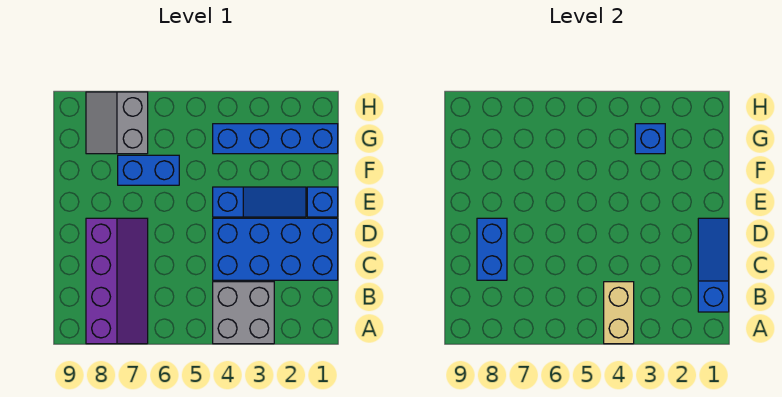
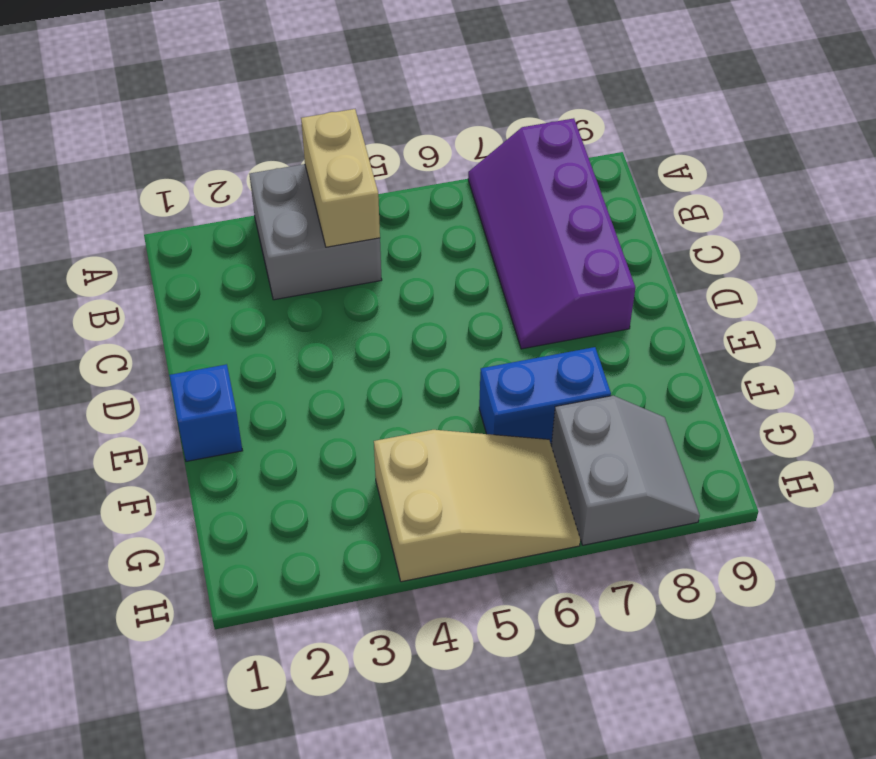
tan slope G4:H6 level 1 top 4 -> blue brick G1:G4 level 1
none -> blue brick C1:D4 level 1
none -> blue slope E2:E4 level 1 top 4
none -> blue slope B1:D1 level 2 top B

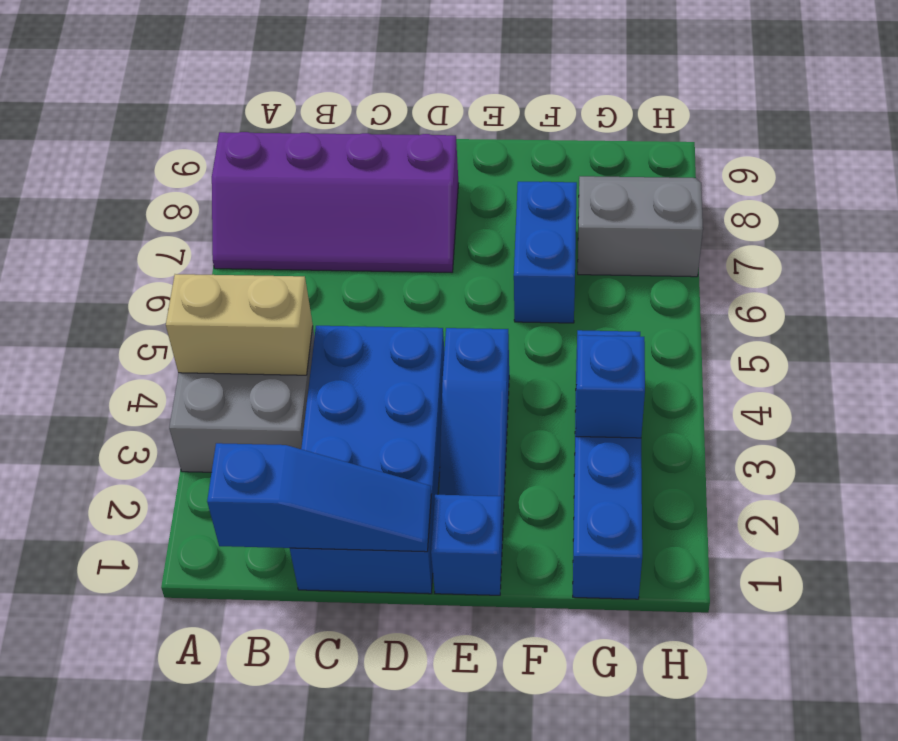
none -> blue brick C8:D8 level 2

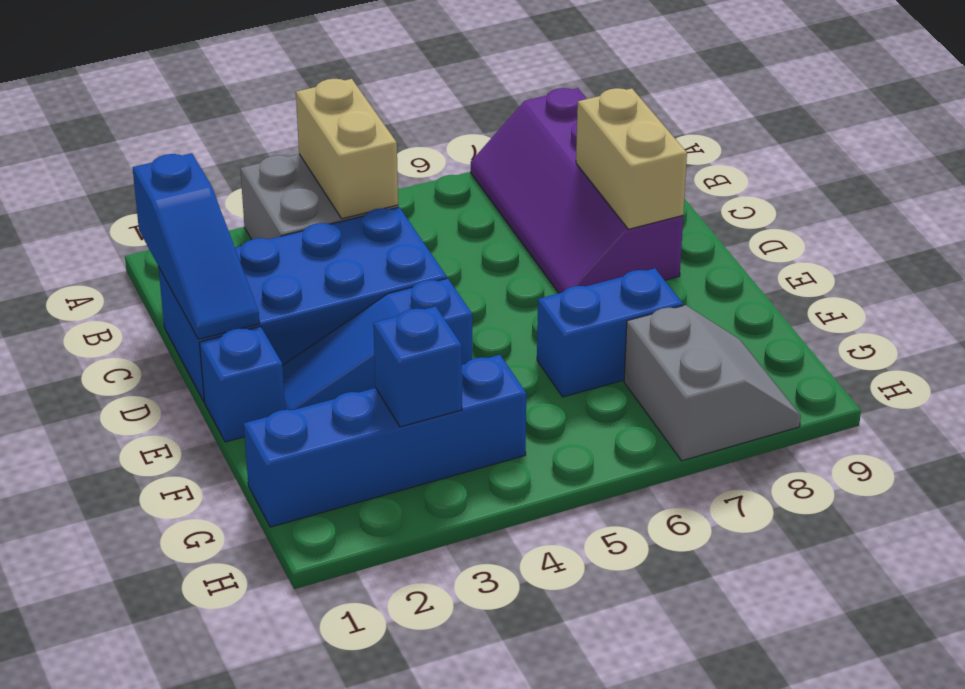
tan brick C8:D8 level 2 -> blue brick C8:D8 level 2

